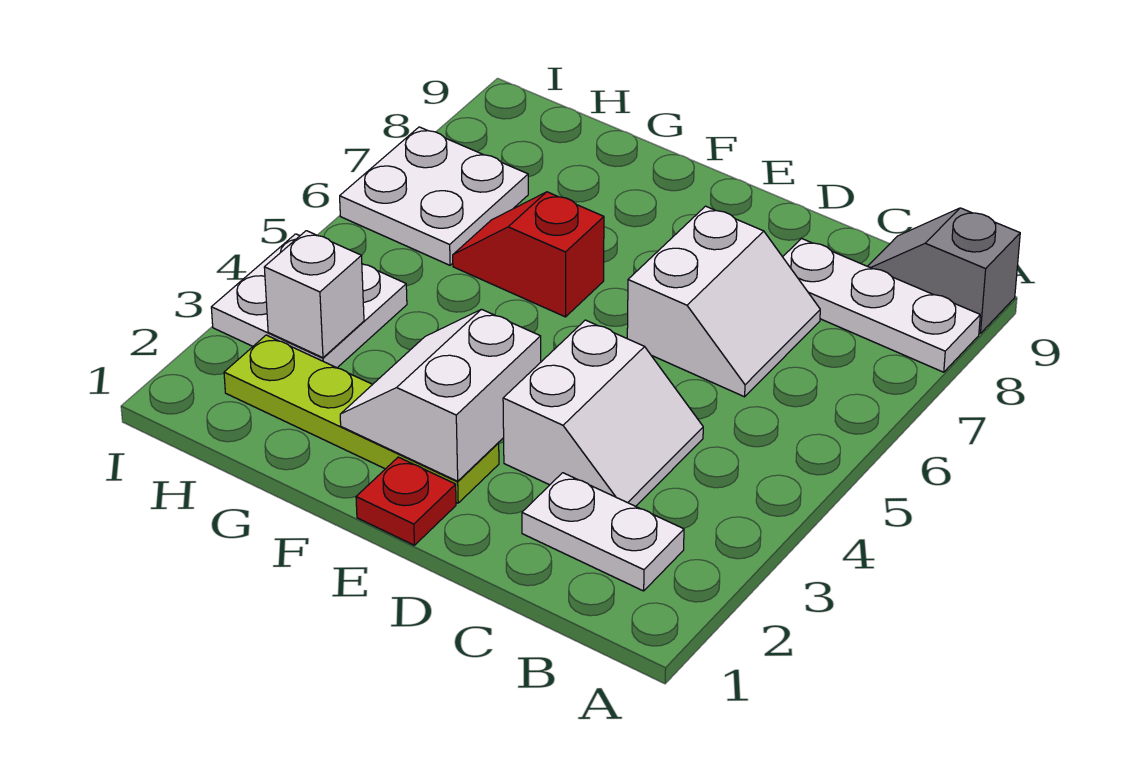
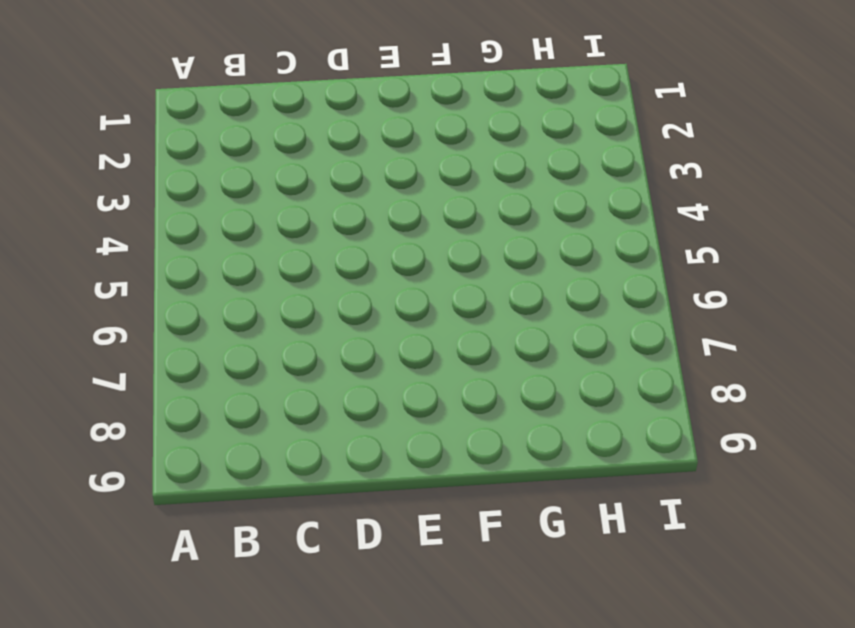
none -> white plate A8:C8 level 1
none -> grey slope A9:B9 level 1 top A
none -> white plate B2:C2 level 1

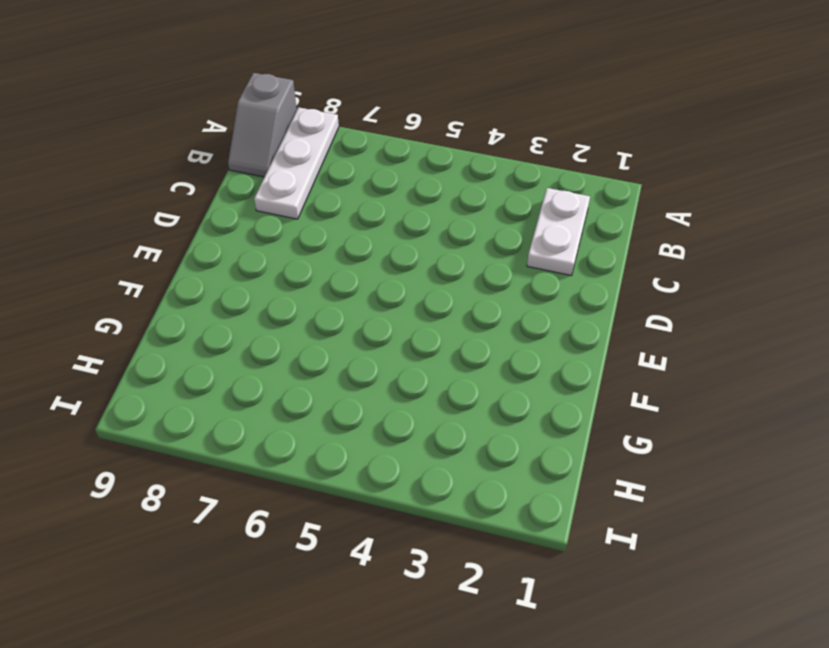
none -> white slope C3:D4 level 1 top D
none -> white slope C6:D7 level 1 top D
none -> red plate E1 level 1

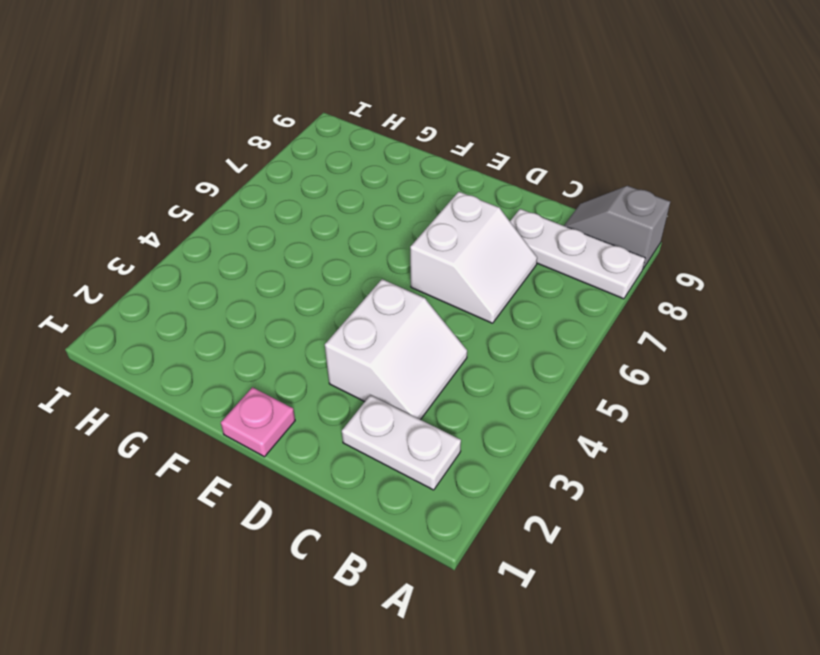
pink plate E1 level 1 -> red plate E1 level 1
none -> lime plate E2:H2 level 1
none -> red slope F6:G6 level 1 top F
none -> white plate H3:I4 level 1

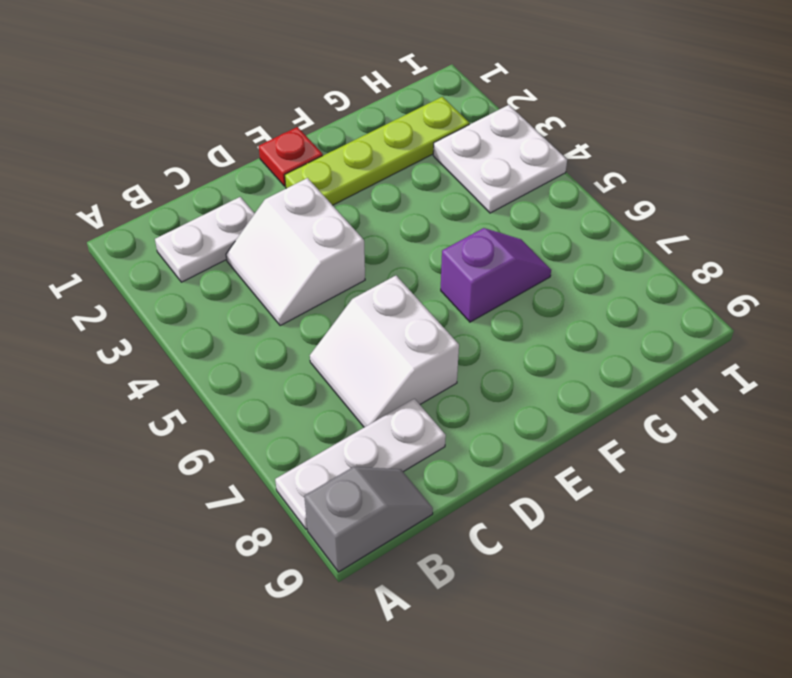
purple slope F6:G6 level 1 top F -> red slope F6:G6 level 1 top F
none -> white plate H6:I7 level 1
none -> white slope E2:F3 level 2 top E
none -> white brick H3 level 2

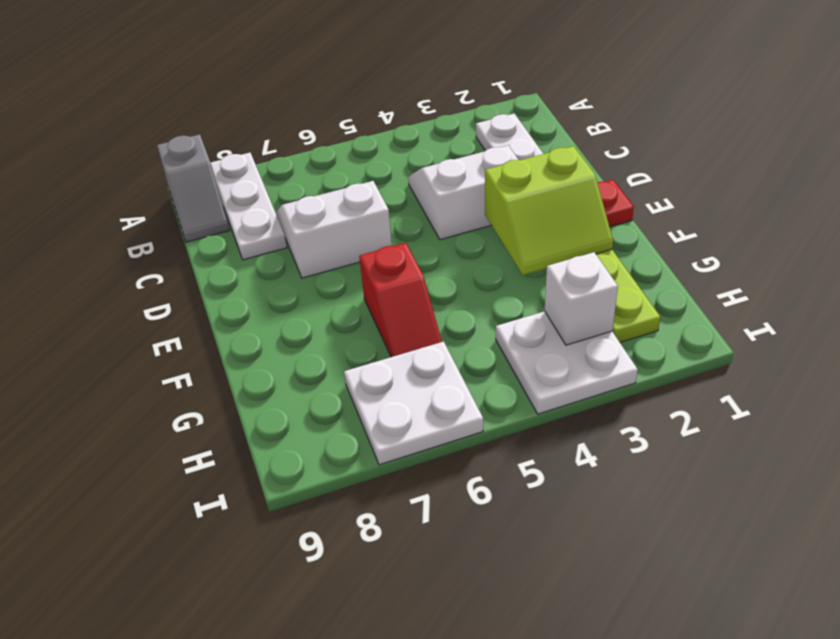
lime slope E2:F3 level 2 top E -> white slope E2:F3 level 2 top E

